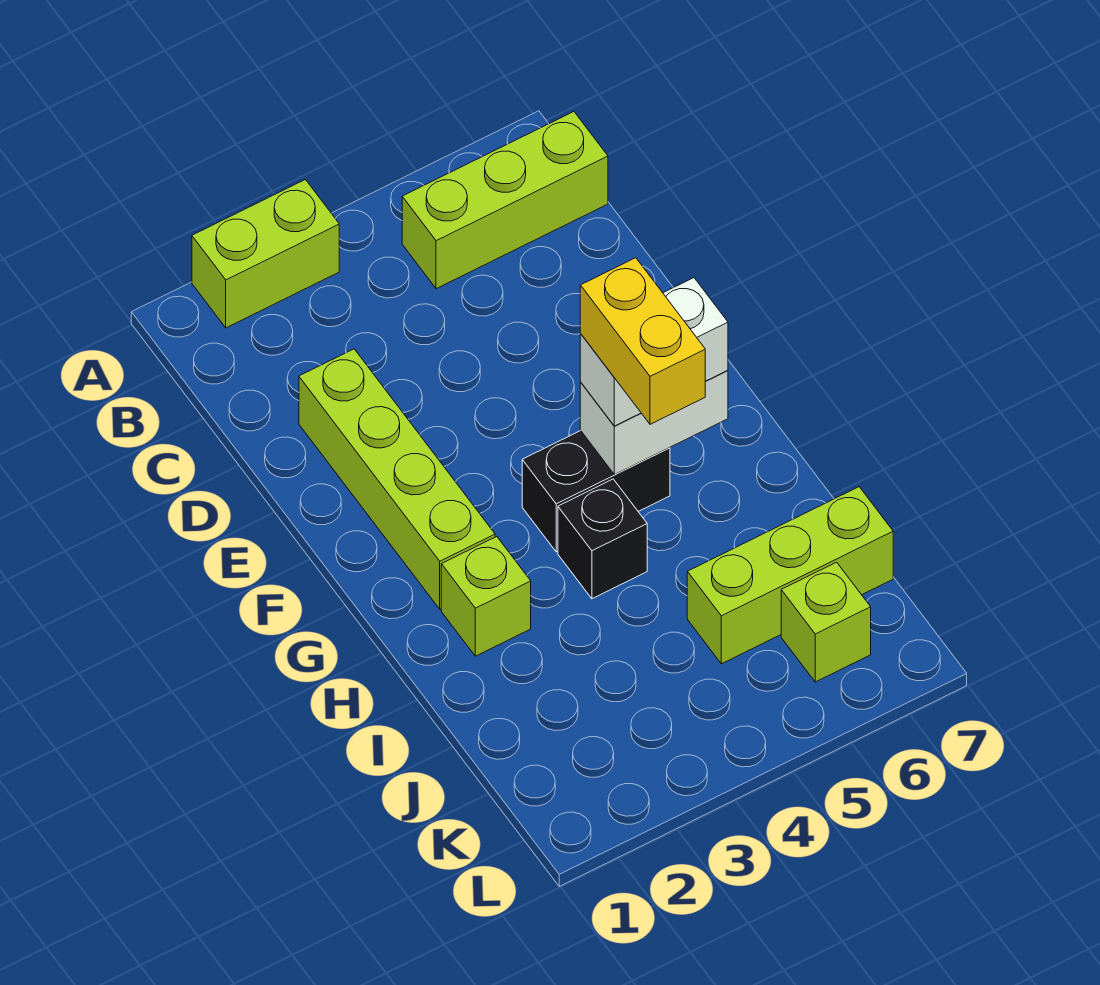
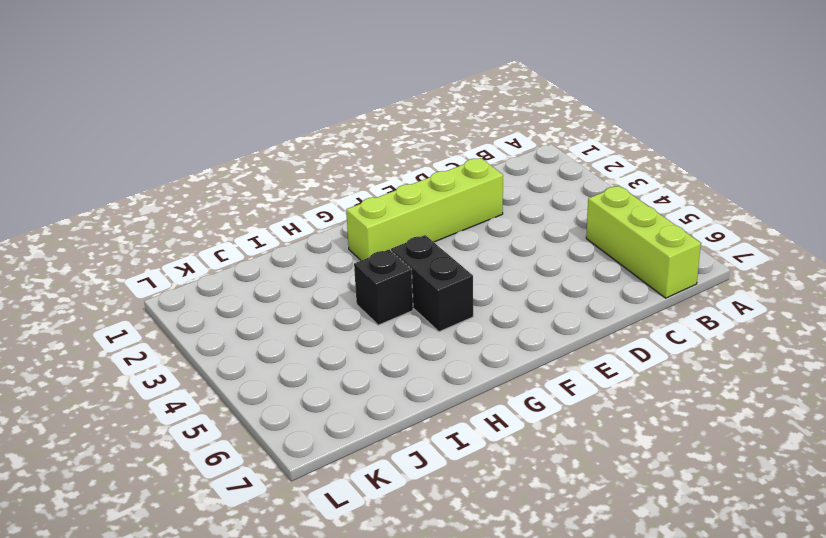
none -> lime brick A2:A3 level 1
none -> lime brick H2 level 1

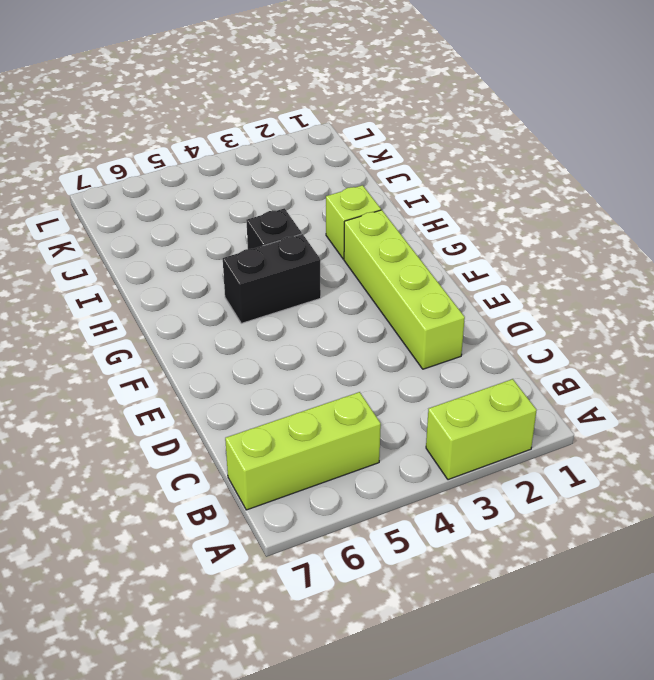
none -> lime brick J5:J7 level 1
none -> lime brick K6 level 1

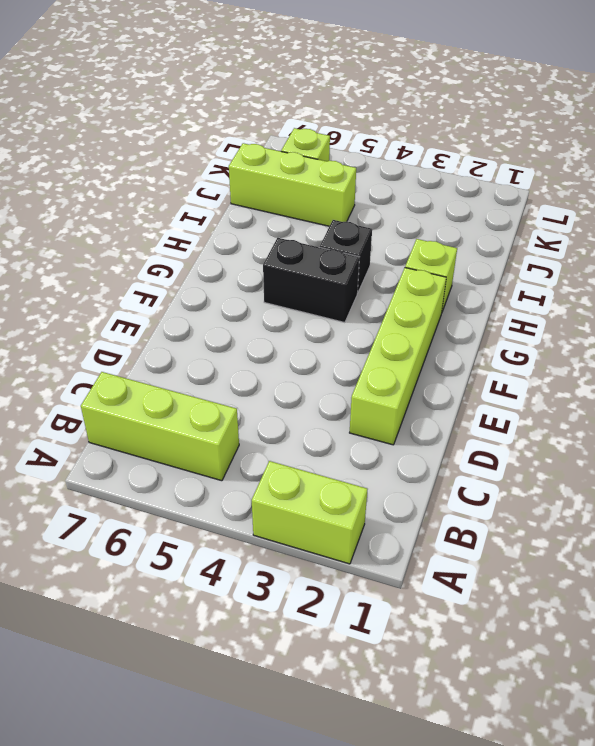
none -> white brick G5:G6 level 2
none -> white brick G5:G6 level 3

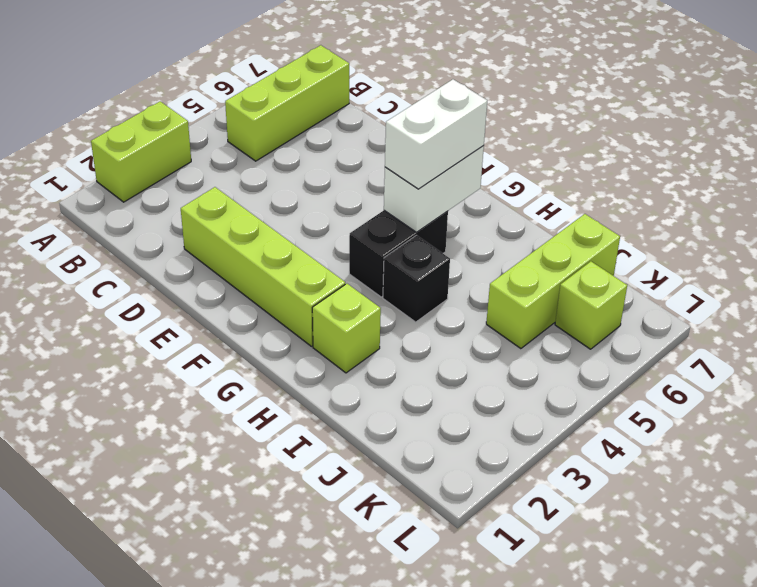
none -> yellow brick G5:H5 level 4

